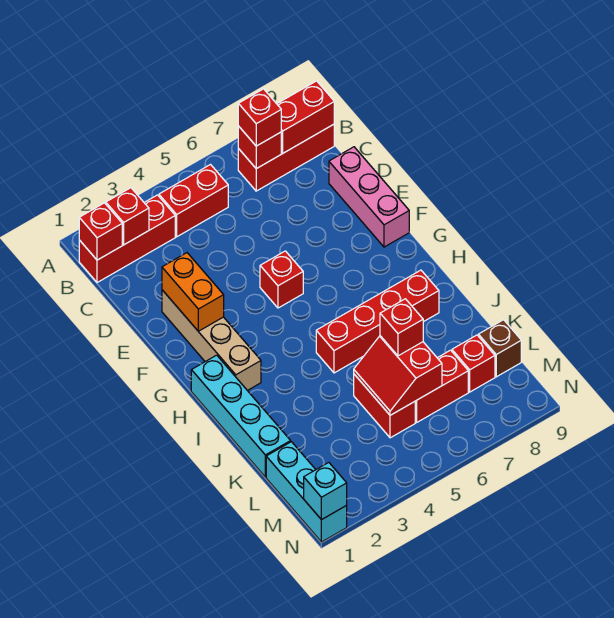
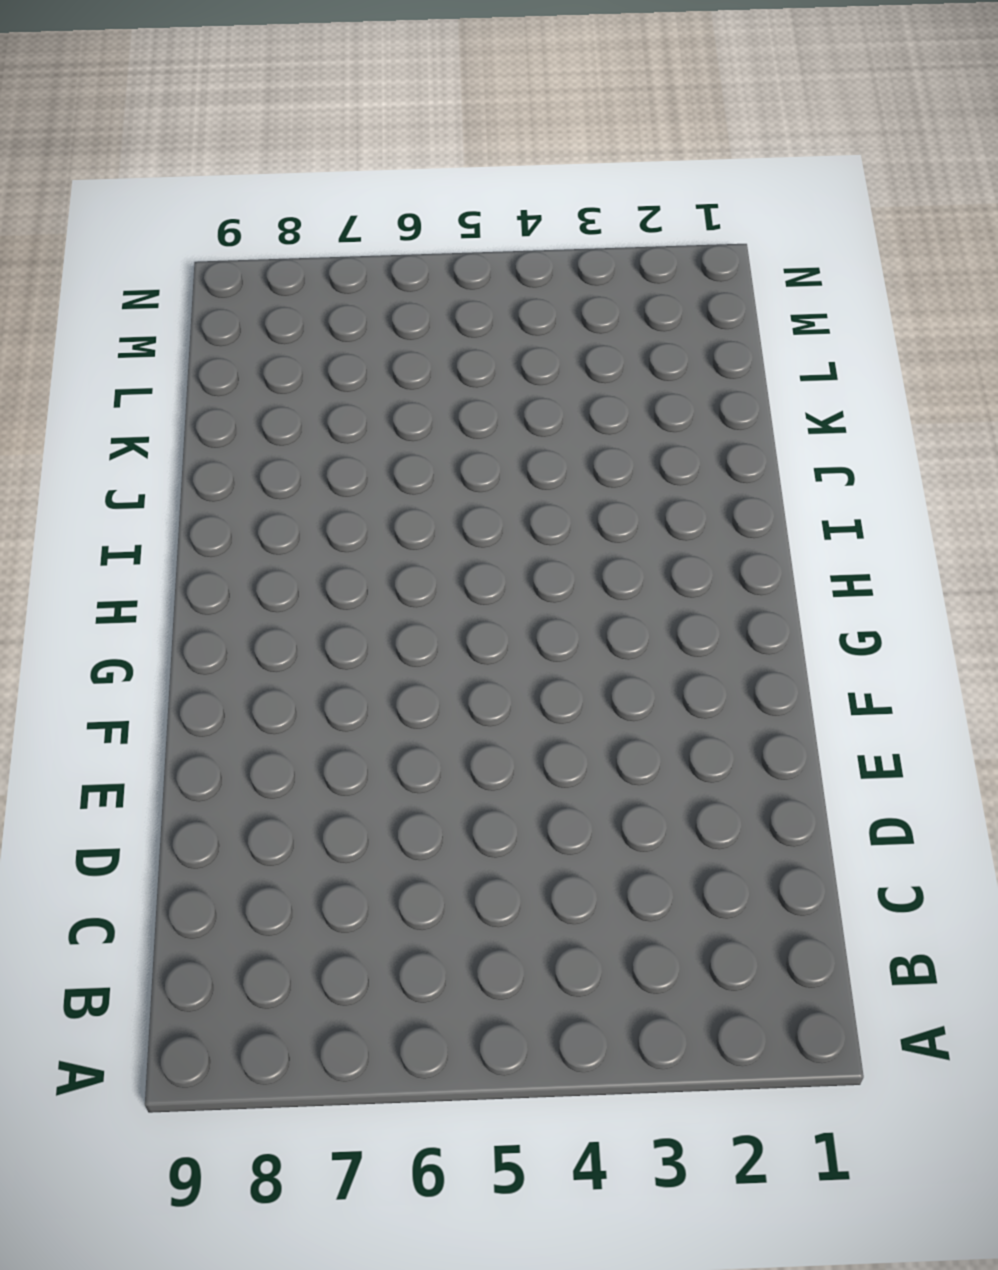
none -> red brick B1:B3 level 1
none -> red brick B4:B5 level 1
none -> red brick B7:B9 level 1

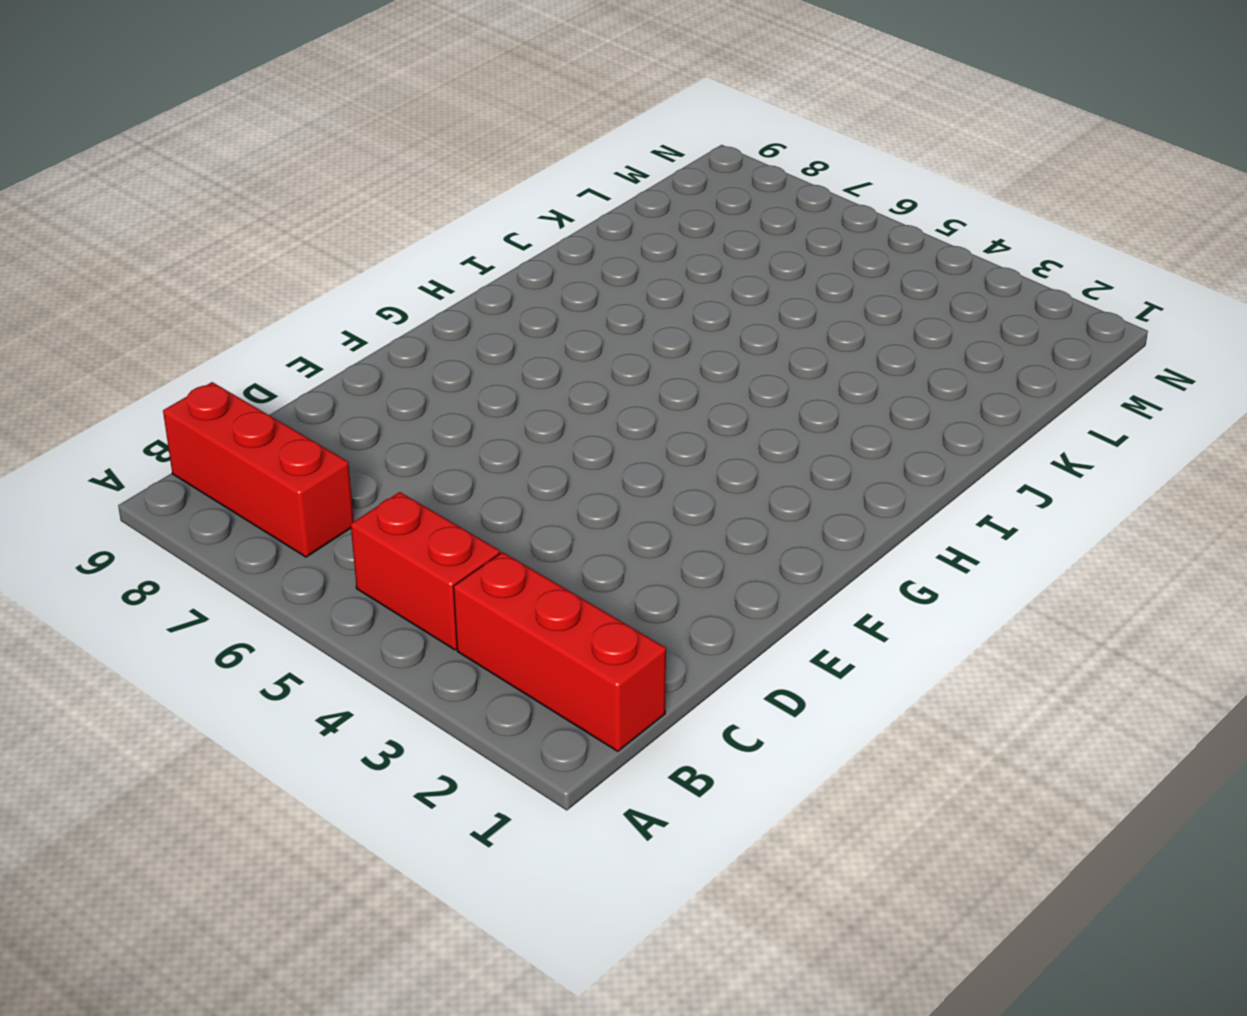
none -> pink brick D9:F9 level 1
none -> tan brick E2:H2 level 1
none -> red brick F5 level 1

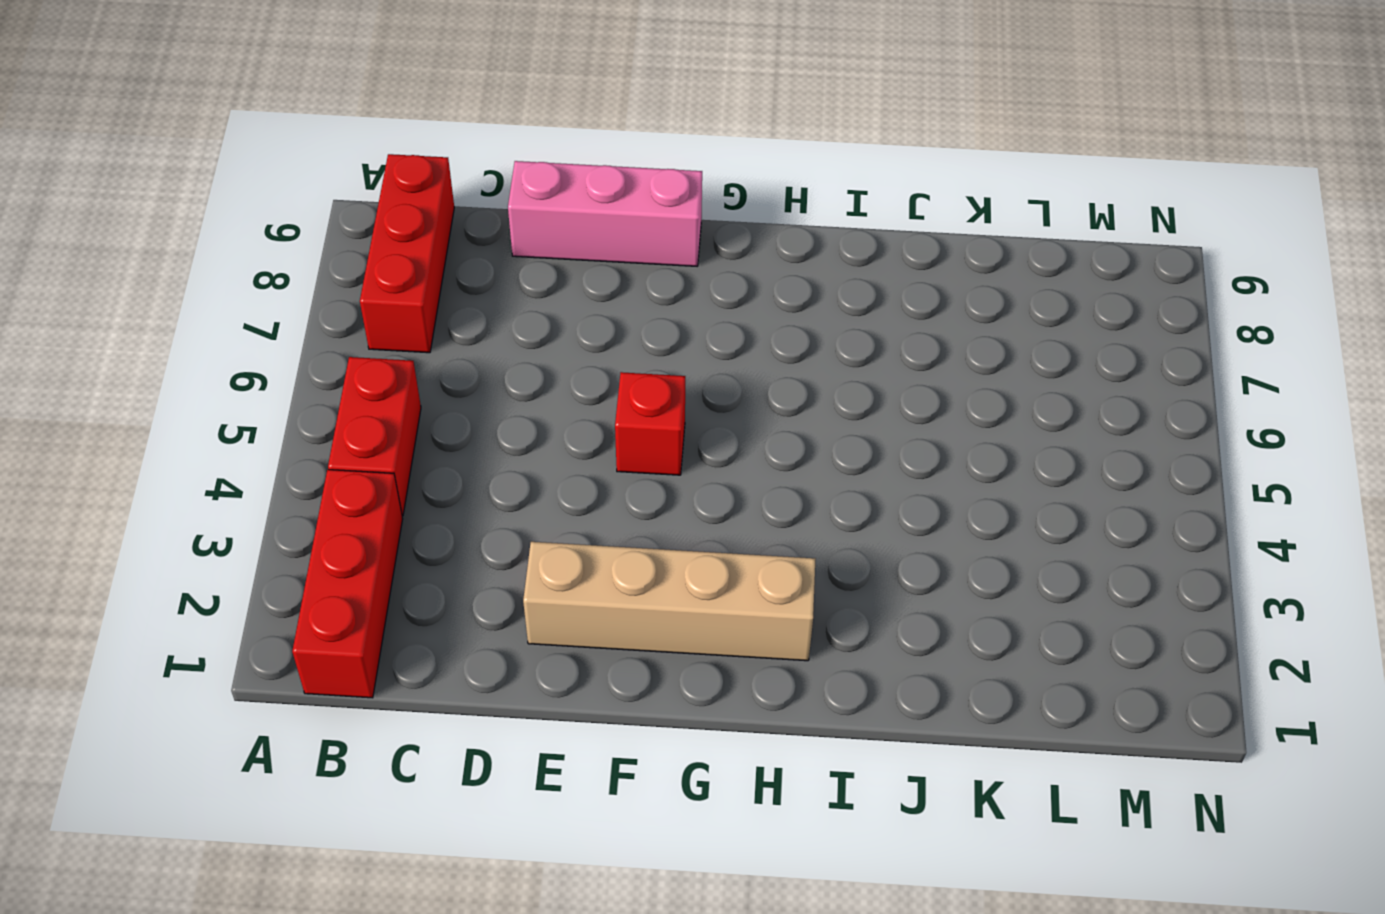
none -> cyan brick H1:K1 level 1
none -> red brick I5:I8 level 1
none -> red brick K5:L5 level 1

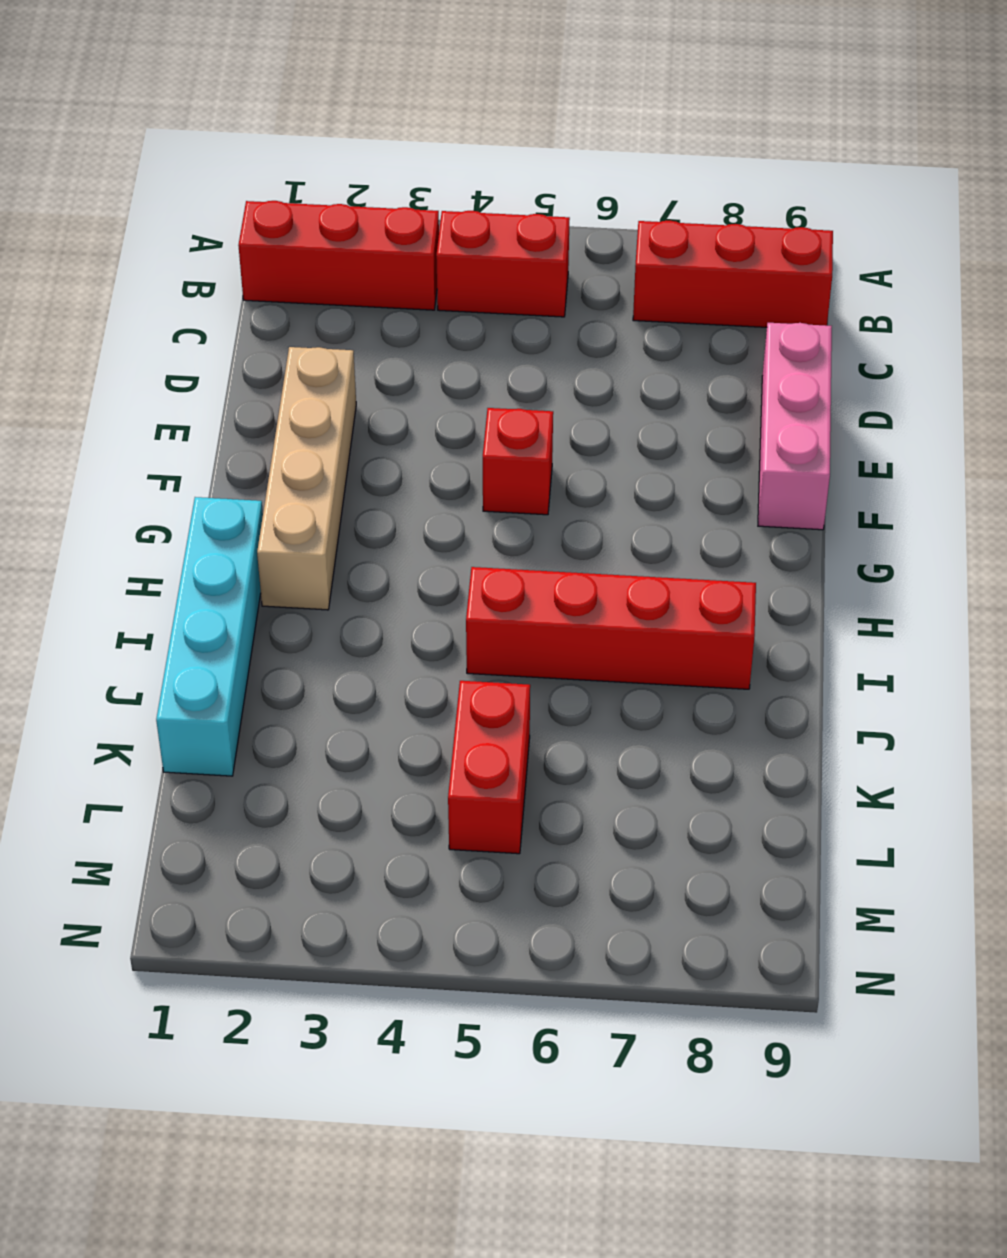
none -> cyan brick L1:N1 level 1
none -> red brick L6:L7 level 1
none -> red brick L8 level 1

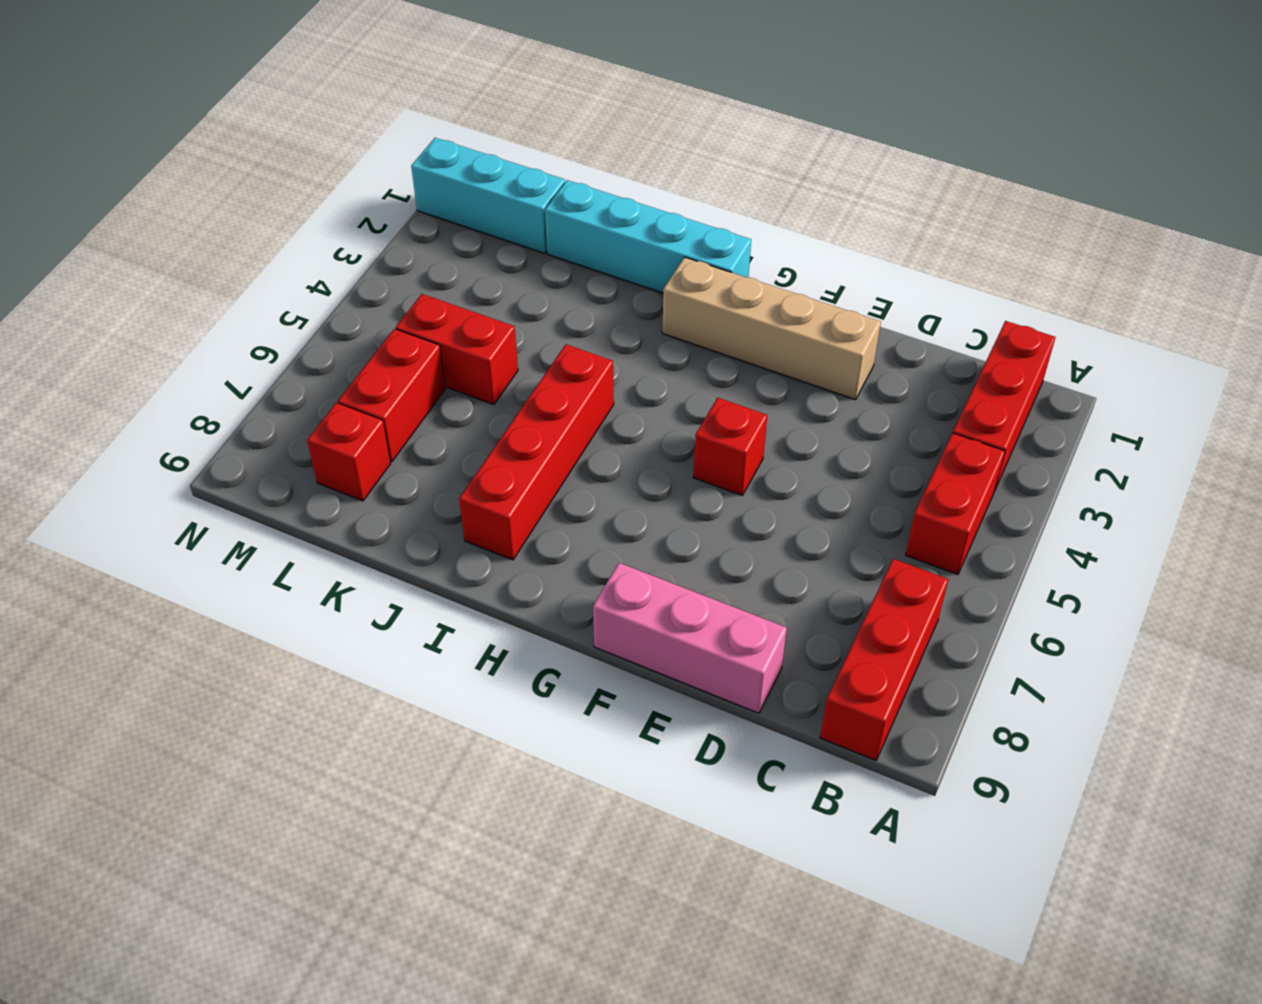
none -> brown brick L9 level 1
none -> red brick B1 level 2
none -> red brick B2 level 2

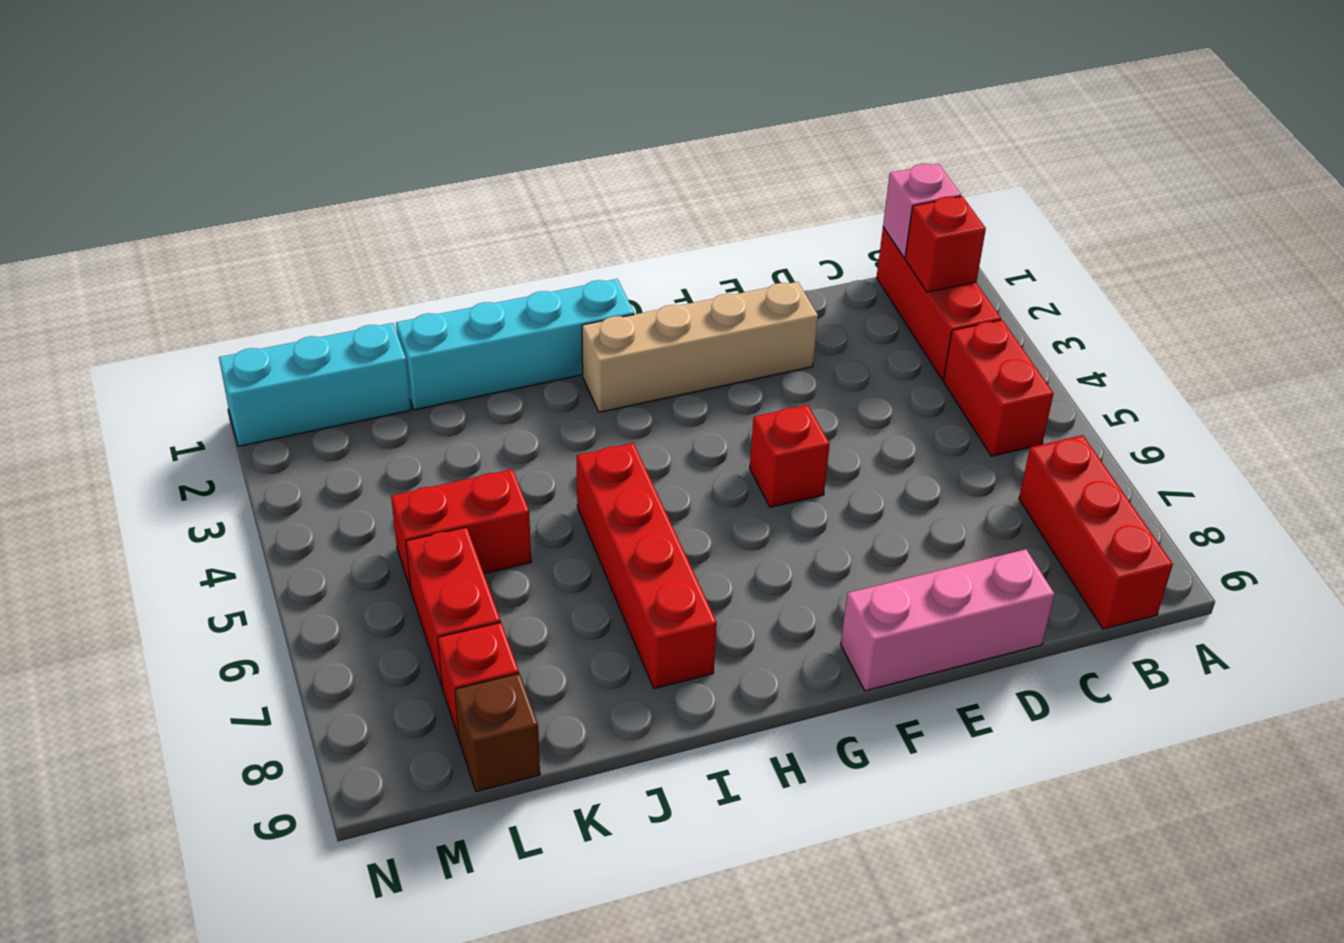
pink brick B1 level 2 -> red brick B1 level 2
none -> red brick B7 level 2
none -> red brick B8:B9 level 2
none -> orange brick E2:F2 level 2

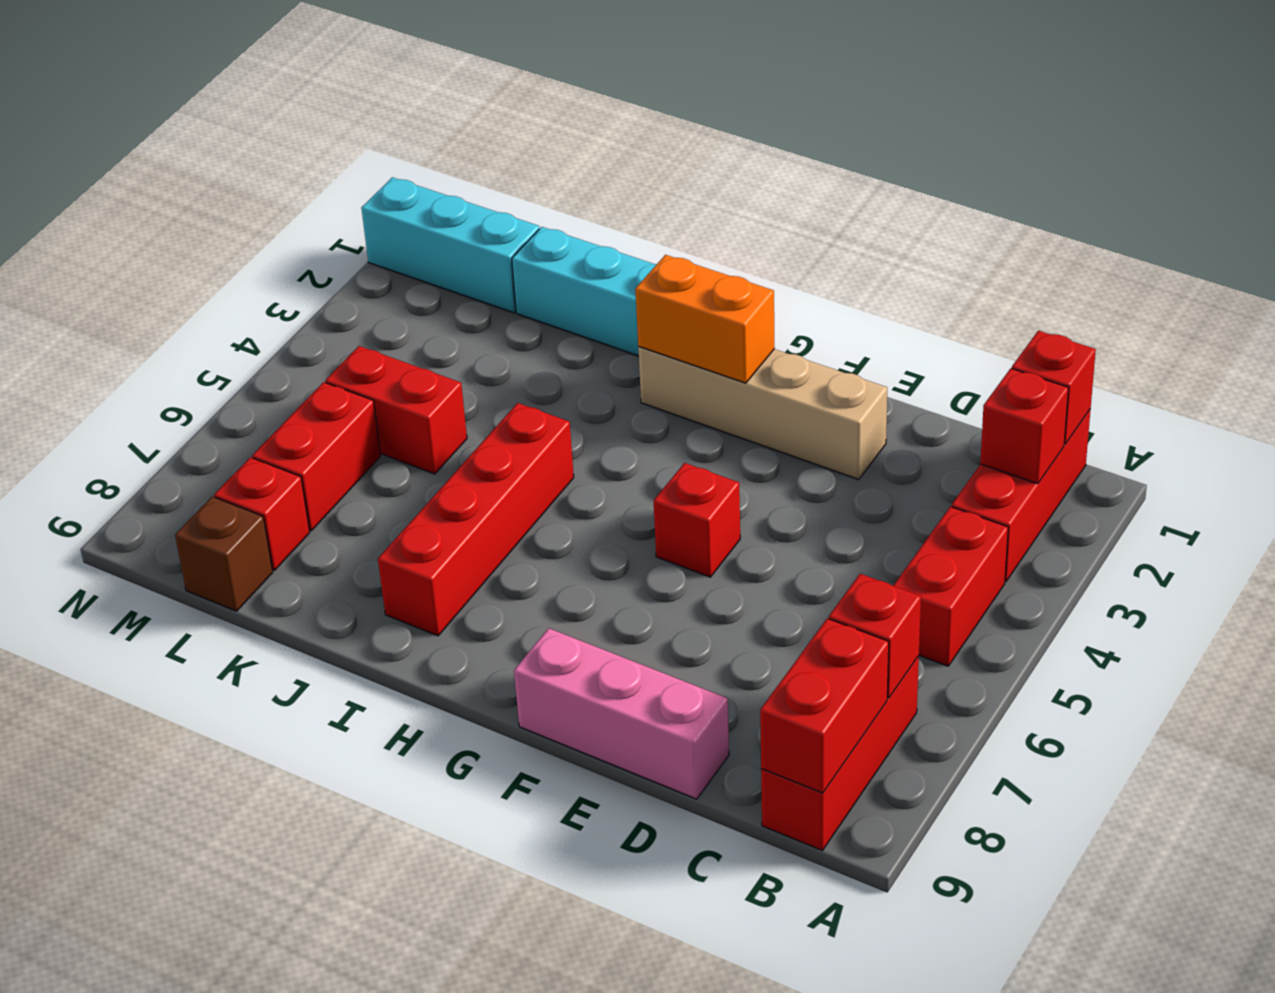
orange brick G2:H2 level 2 -> orange brick E2:F2 level 2
none -> red slope K5:L6 level 2 top 6
none -> cyan brick N1 level 2
none -> red brick B7 level 3

